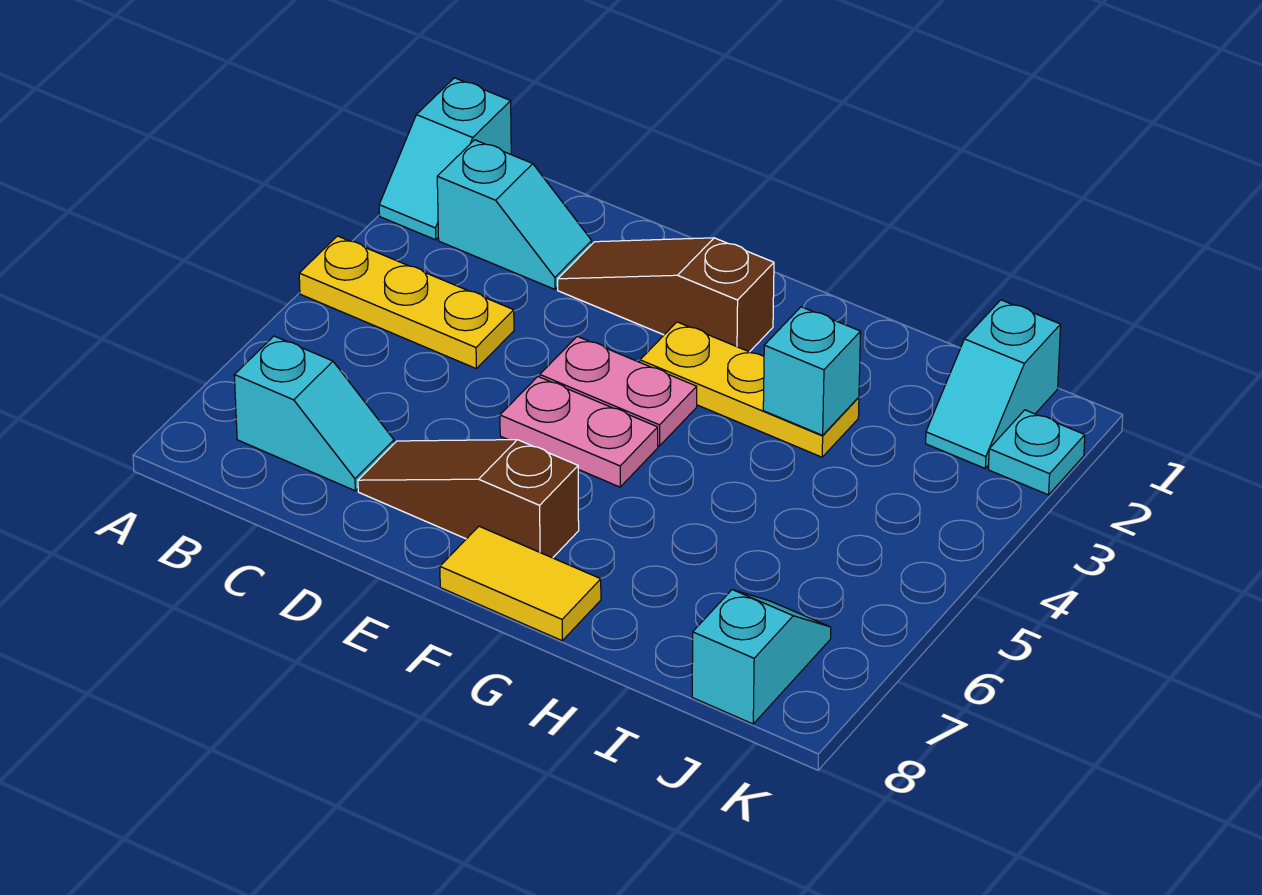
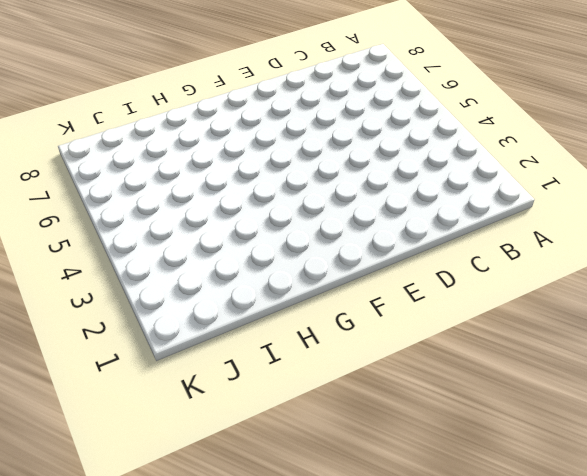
none -> cyan slope A1:A2 level 1 top 1
none -> yellow plate A4:C4 level 1
none -> cyan slope B2:C2 level 1 top B

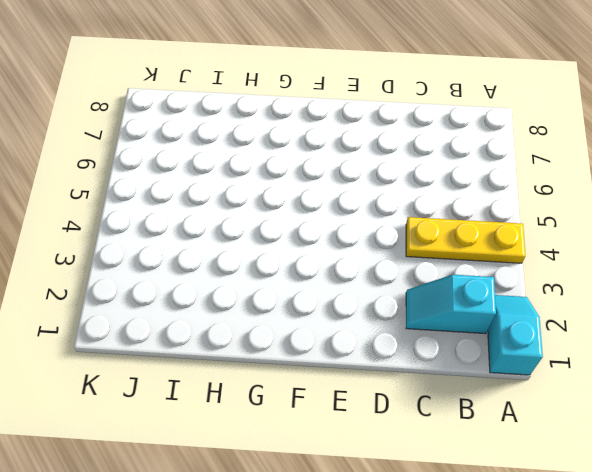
none -> cyan slope B7:C7 level 1 top B
none -> brown slope D2:F2 level 1 top F
none -> brown slope D7:F7 level 1 top F

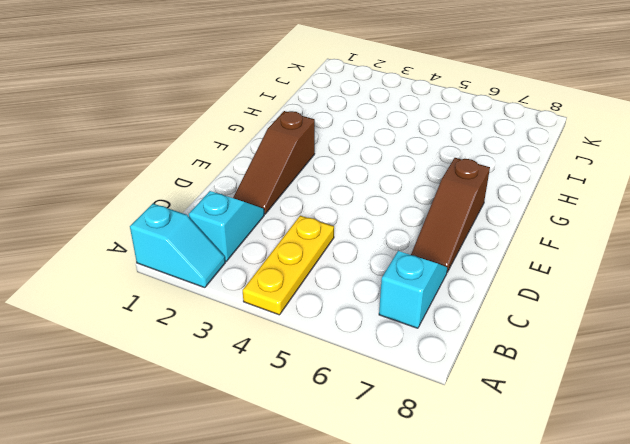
none -> pink plate E4:F4 level 1
none -> pink plate E5:F5 level 1
none -> yellow plate F3:H3 level 1

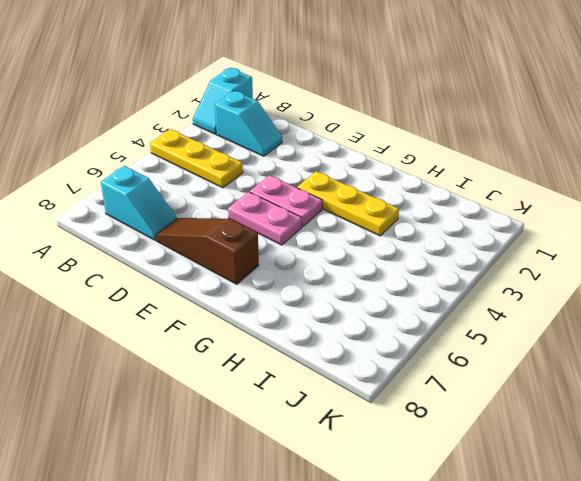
none -> brown slope D2:F2 level 1 top F
none -> yellow tile F8:G8 level 1
none -> cyan slope J1:J2 level 1 top 1

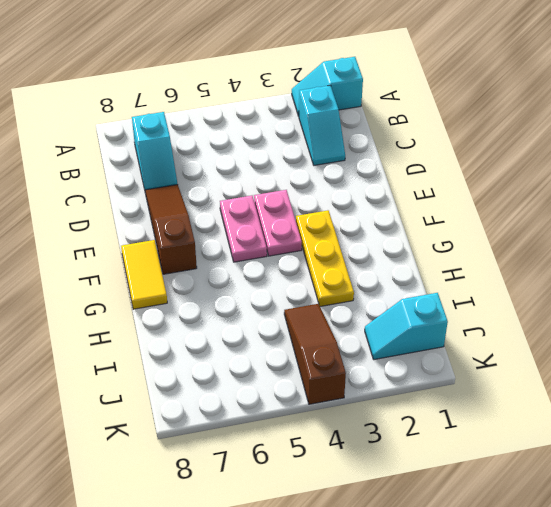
brown slope I4:K4 level 1 top K -> brown slope D2:F2 level 1 top F
none -> yellow plate A4:C4 level 1
none -> cyan slope J7:J8 level 1 top 8
none -> cyan plate K2 level 1

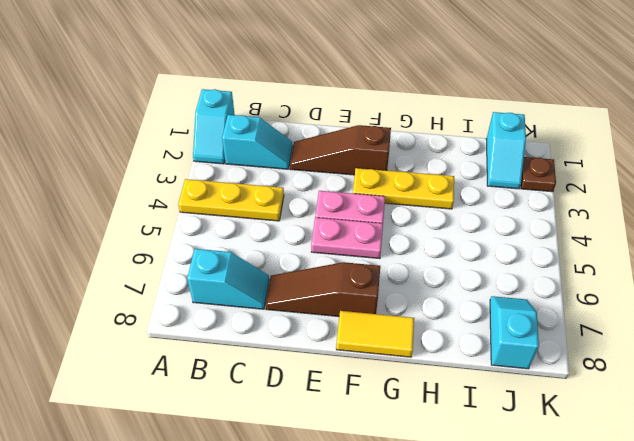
brown plate K2 level 1 -> cyan plate K2 level 1
none -> cyan brick H3 level 2

